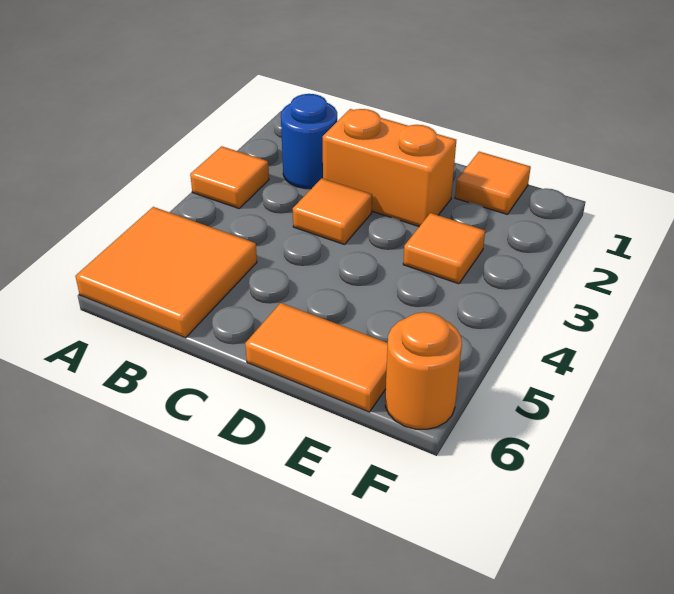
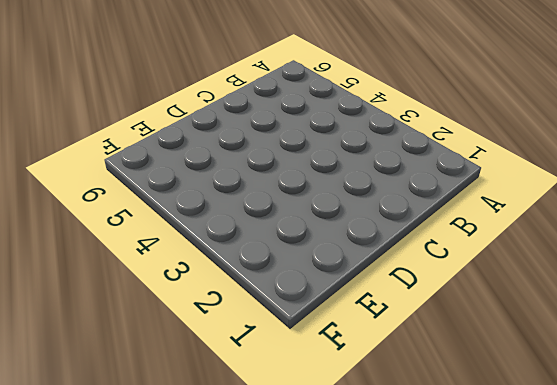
none -> orange tile A3 level 1
none -> orange tile A5:B6 level 1

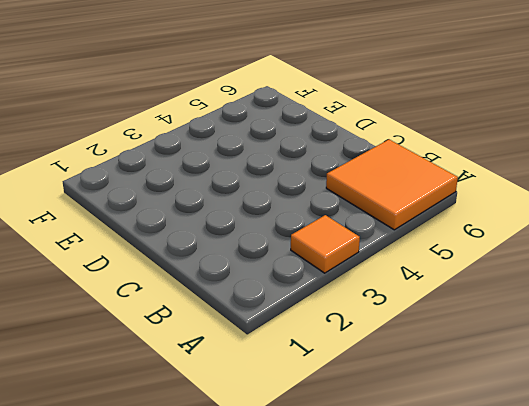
none -> blue round brick B2 level 1
none -> orange brick C2:D2 level 1

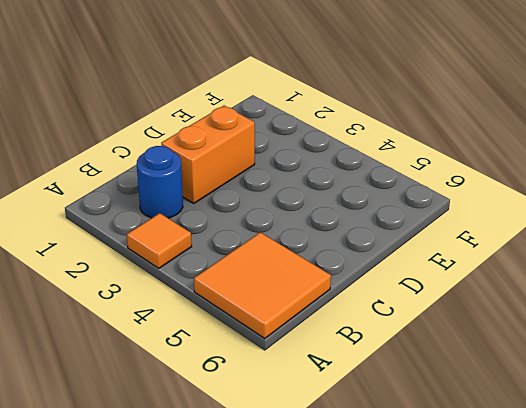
none -> orange tile C3 level 1
none -> orange tile D6:E6 level 1

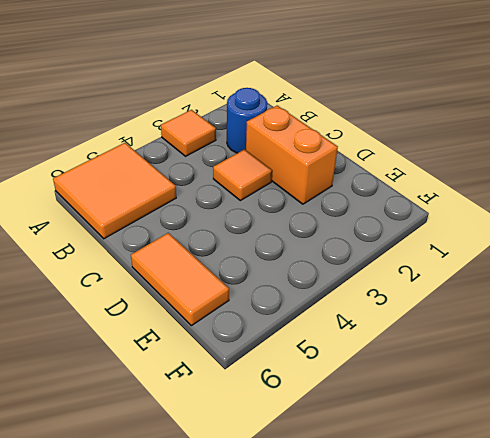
none -> orange tile E1 level 1
none -> orange tile E3 level 1

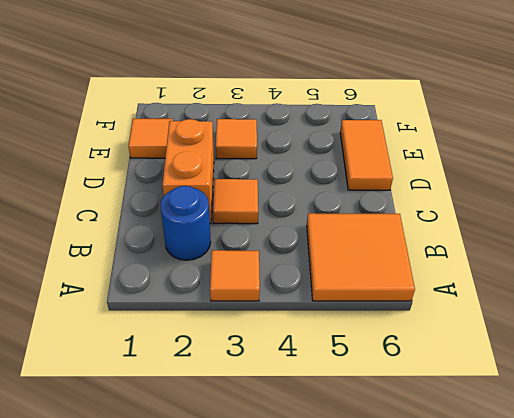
none -> orange round brick F6 level 1

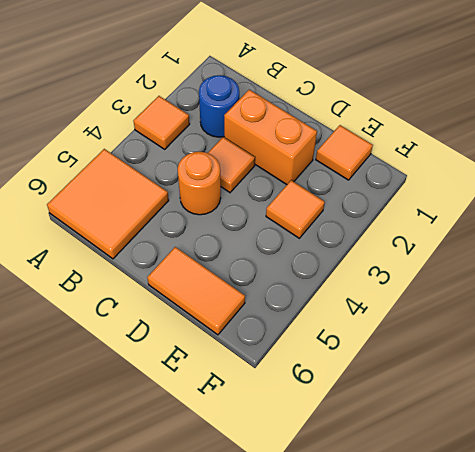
orange round brick C4 level 1 -> orange round brick F6 level 1

